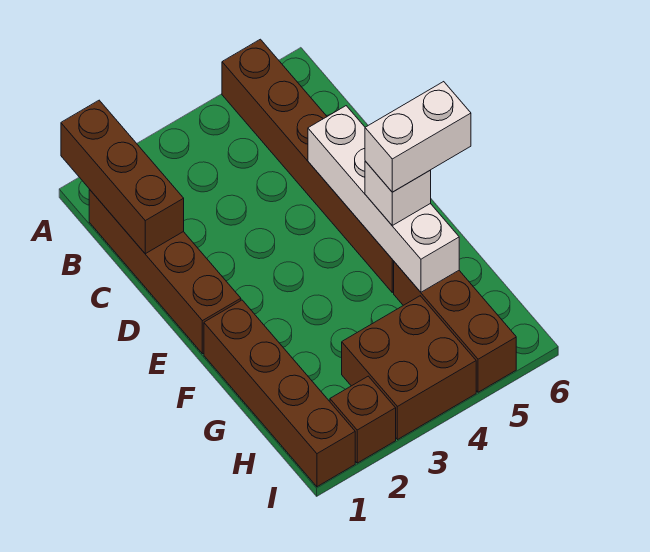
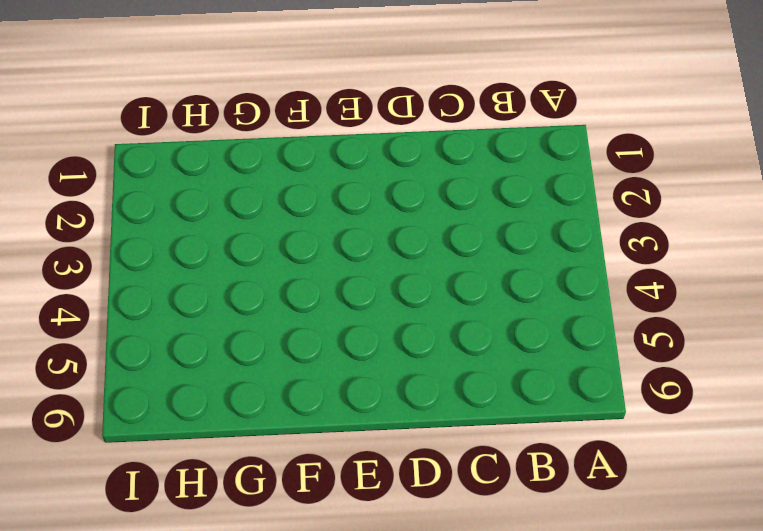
none -> brown brick A5:F5 level 1
none -> brown brick B1:E1 level 1

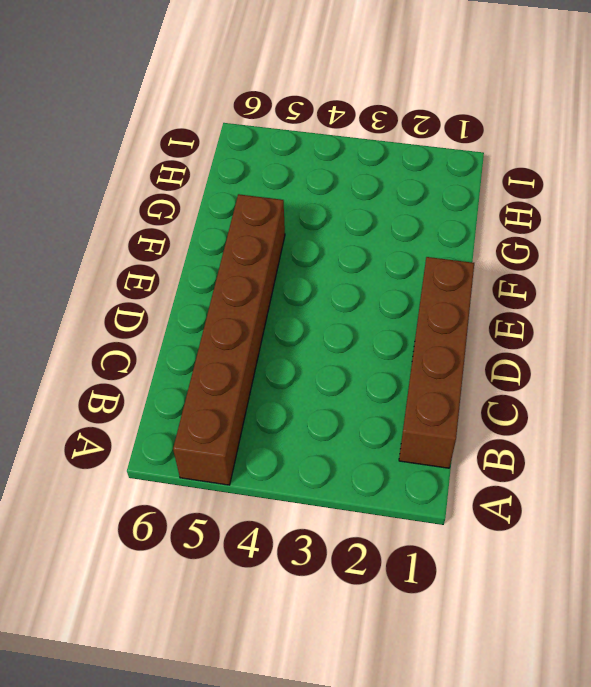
none -> brown brick F1:I1 level 1
none -> brown brick G5:I5 level 1

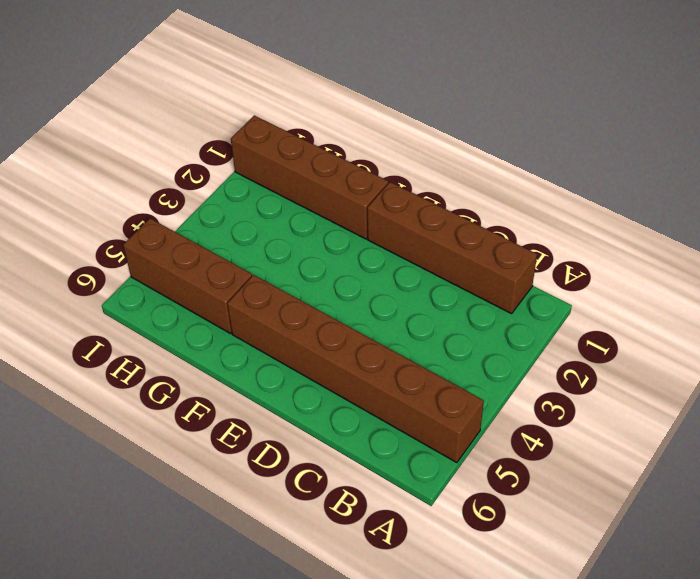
none -> brown brick H3:I4 level 1
none -> brown brick I2 level 1

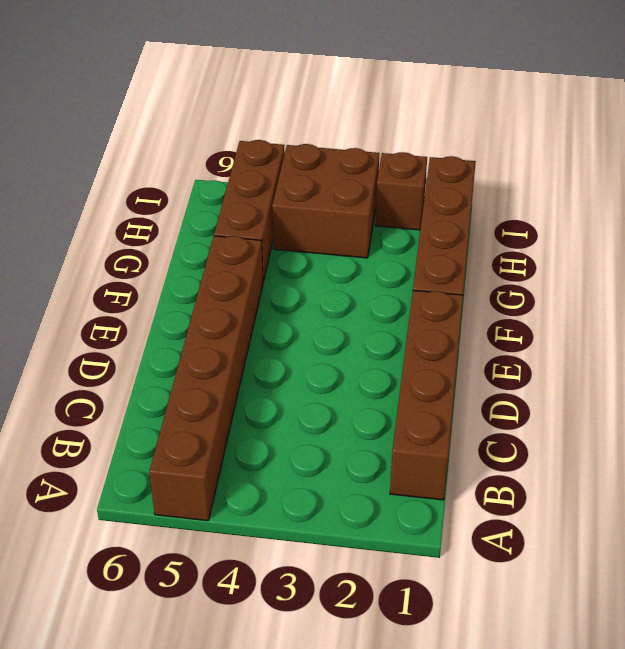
none -> brown brick A1:C1 level 2
none -> white brick D5:G5 level 2

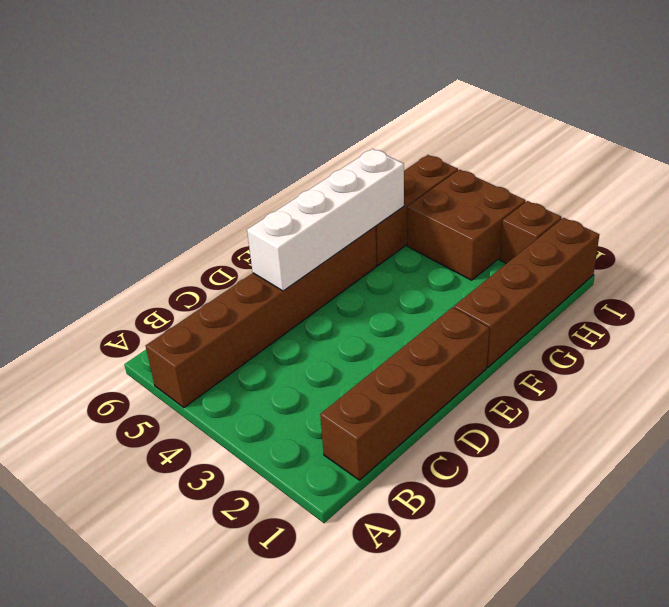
none -> brown brick A1:C1 level 2
none -> white brick F5 level 3

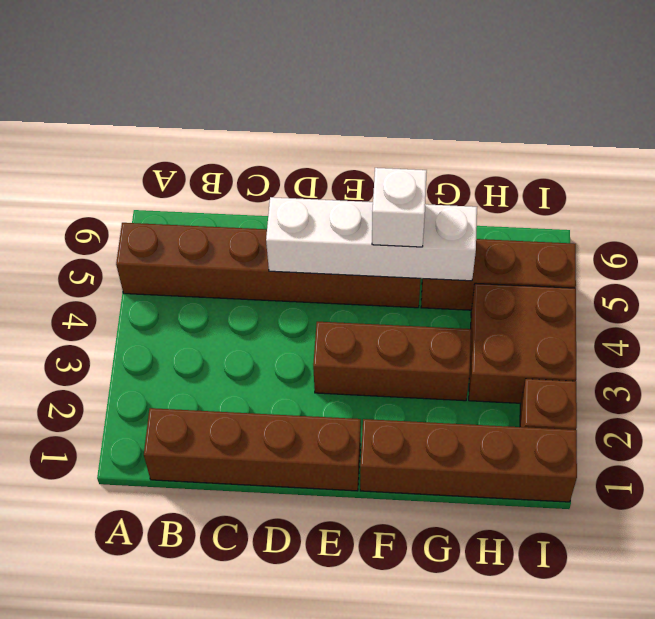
brown brick E3:G3 level 1 -> brown brick A1:C1 level 2
none -> white brick F5:F6 level 4

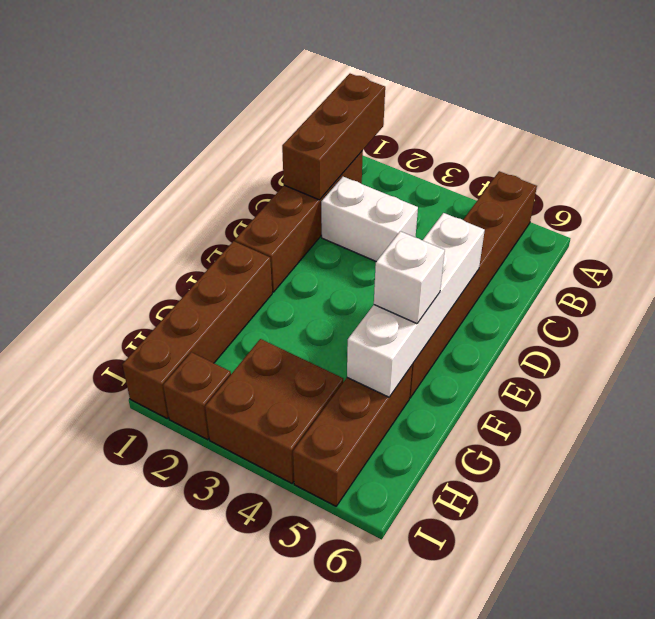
white brick C2:C3 level 1 -> white brick F5:F6 level 4

